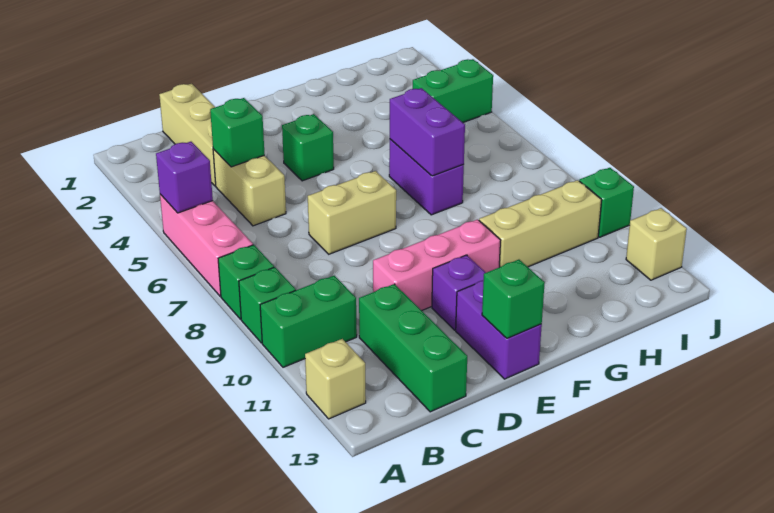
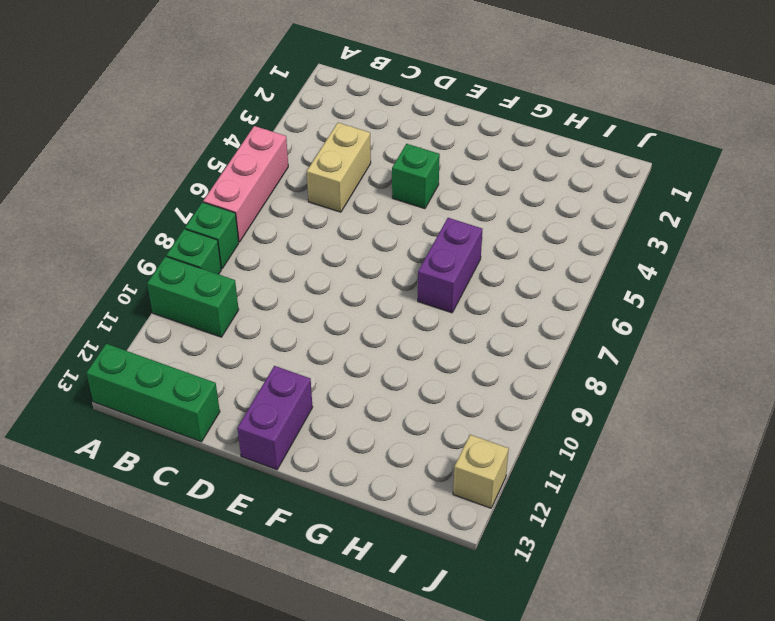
green brick A13:C13 level 1 -> green brick C11:C13 level 1
none -> tan brick A12 level 1
none -> tan brick C1:C3 level 1
none -> tan brick D7:E7 level 1

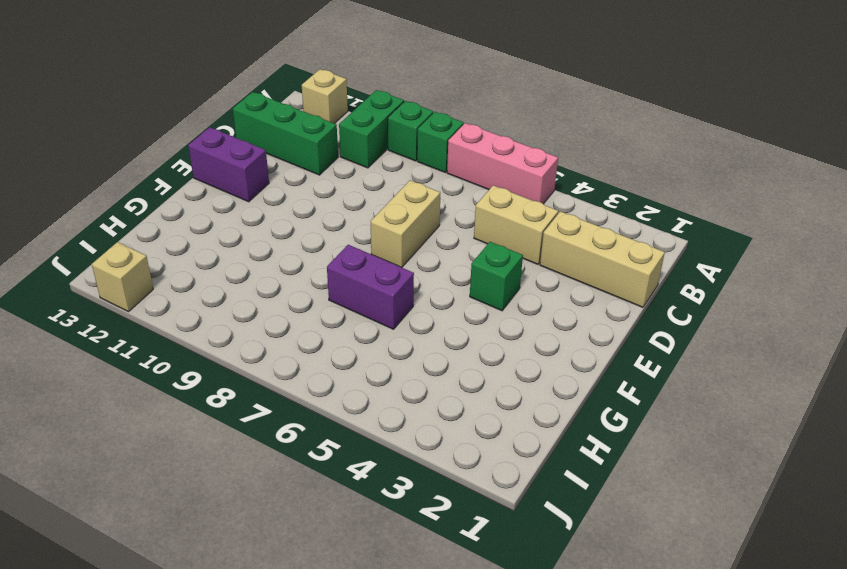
none -> pink brick D10:F10 level 1
none -> purple brick E11 level 1
none -> tan brick G10:I10 level 1

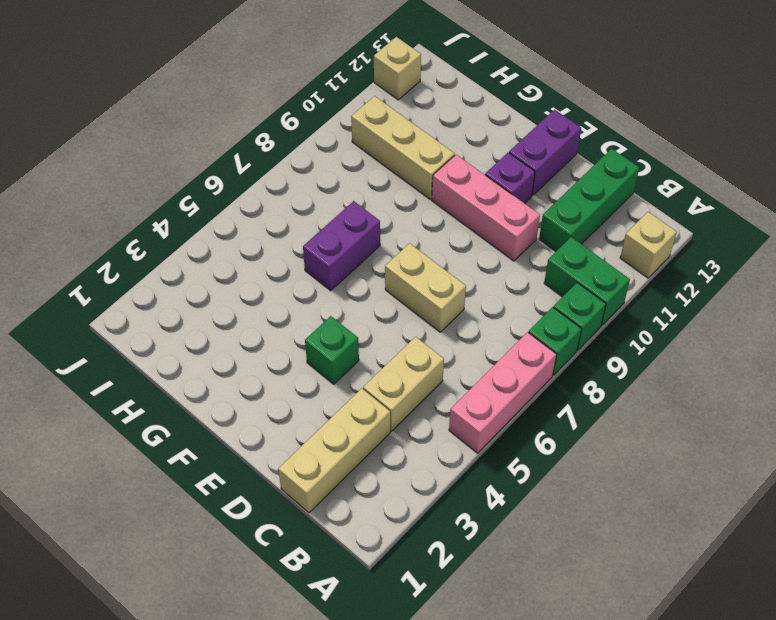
none -> green brick I4:J4 level 1
none -> green brick J10 level 1
none -> purple brick A5 level 2

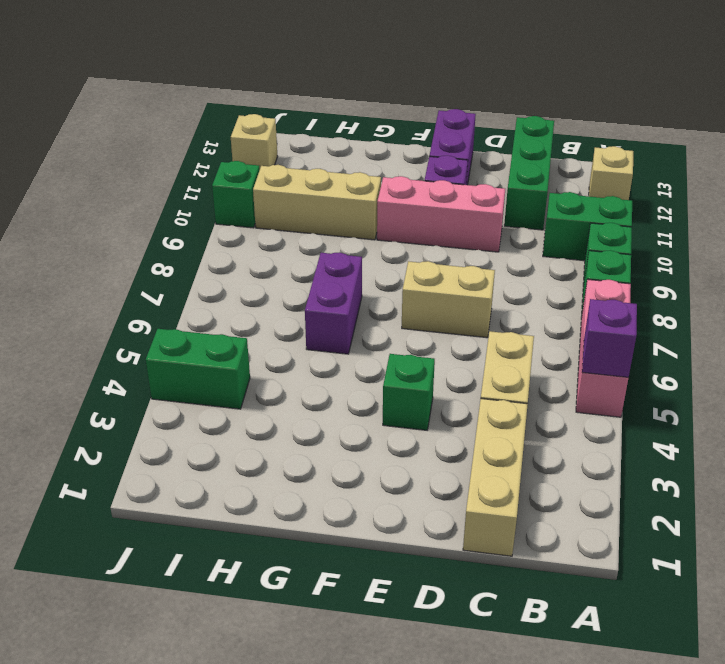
none -> green brick C4 level 2
none -> green brick E13 level 2
none -> purple brick G6:G7 level 2

